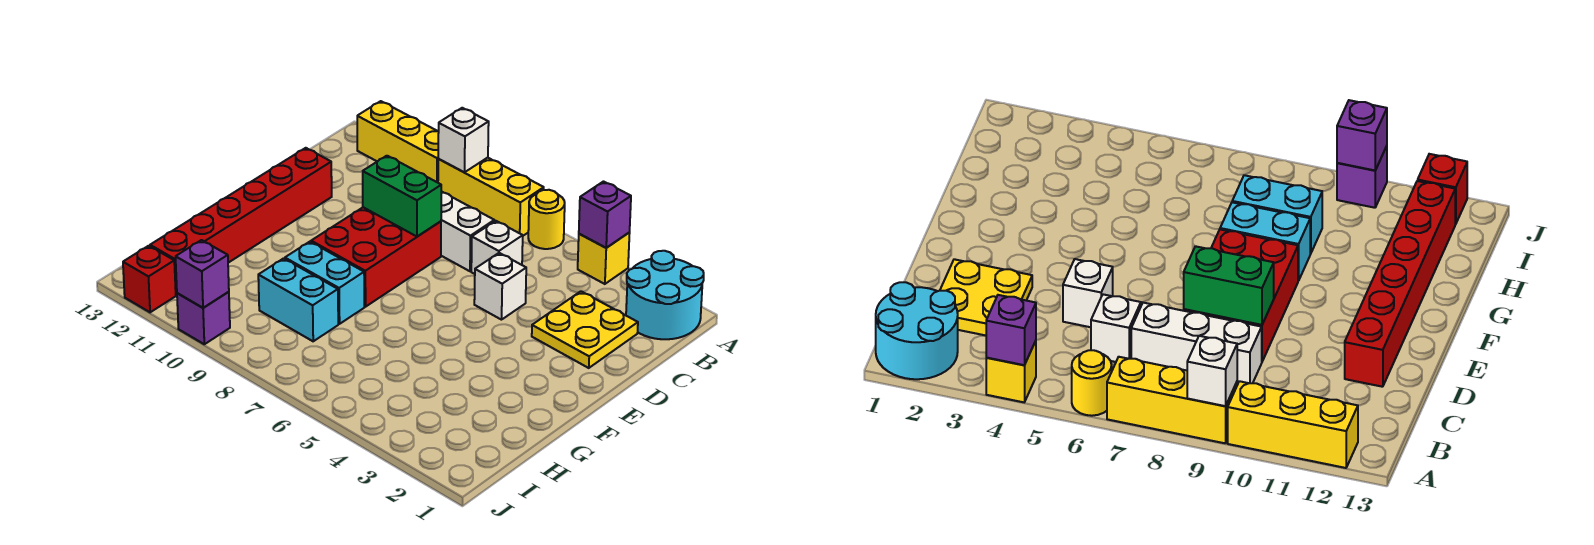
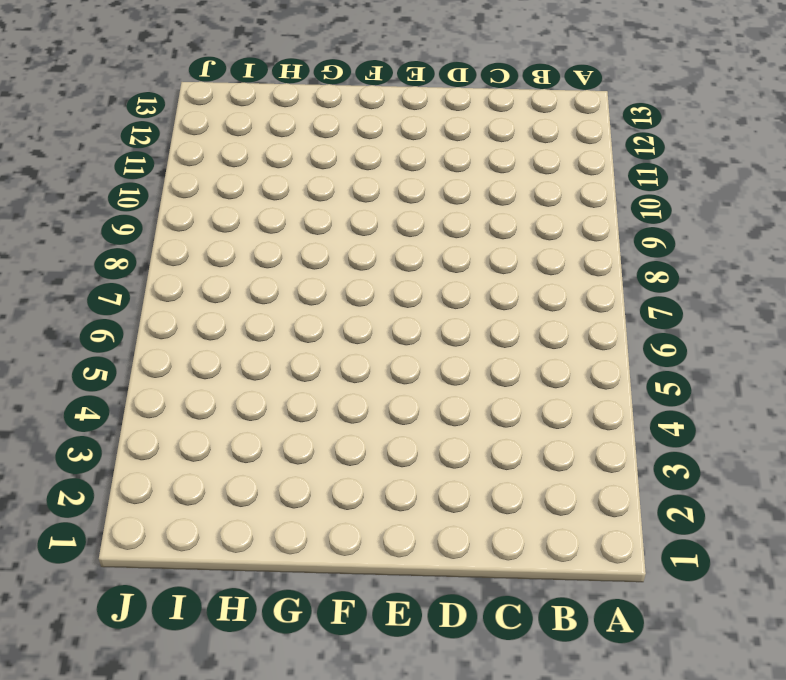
none -> cyan round brick A1:B2 level 1
none -> yellow brick A4 level 1
none -> yellow round brick A6 level 1

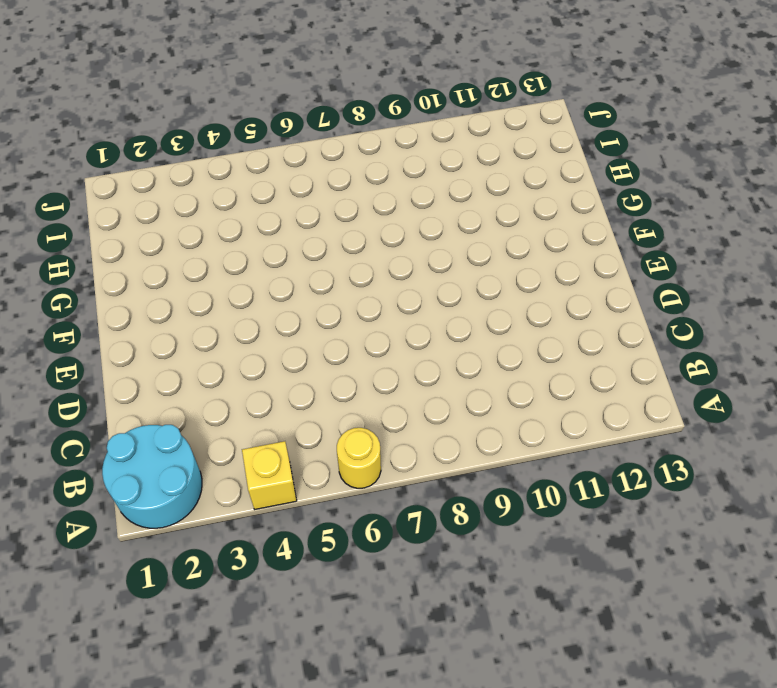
none -> yellow brick A7:A9 level 1
none -> yellow brick A10:A12 level 1
none -> yellow plate C2:D3 level 1

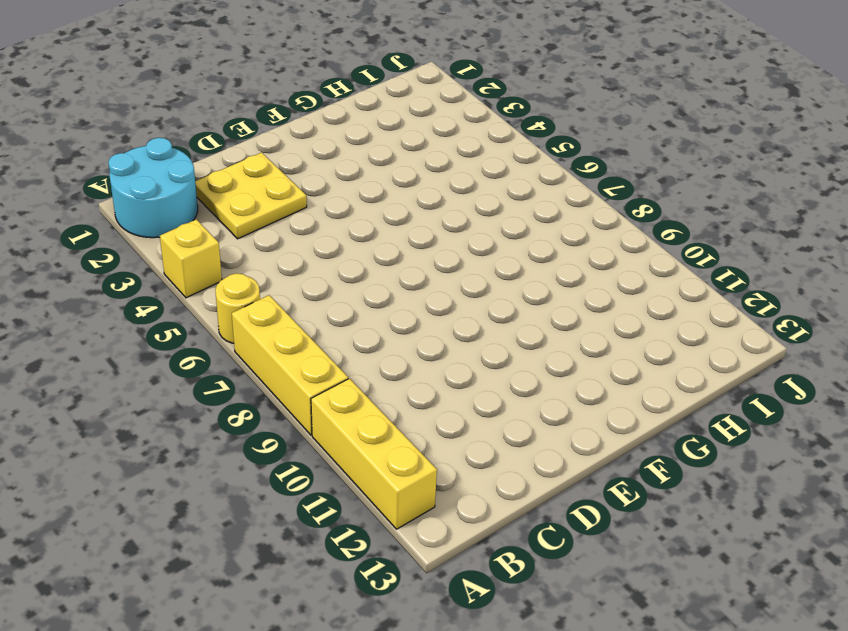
none -> white brick C6 level 1
none -> white brick C7:C9 level 1
none -> white brick D5 level 1

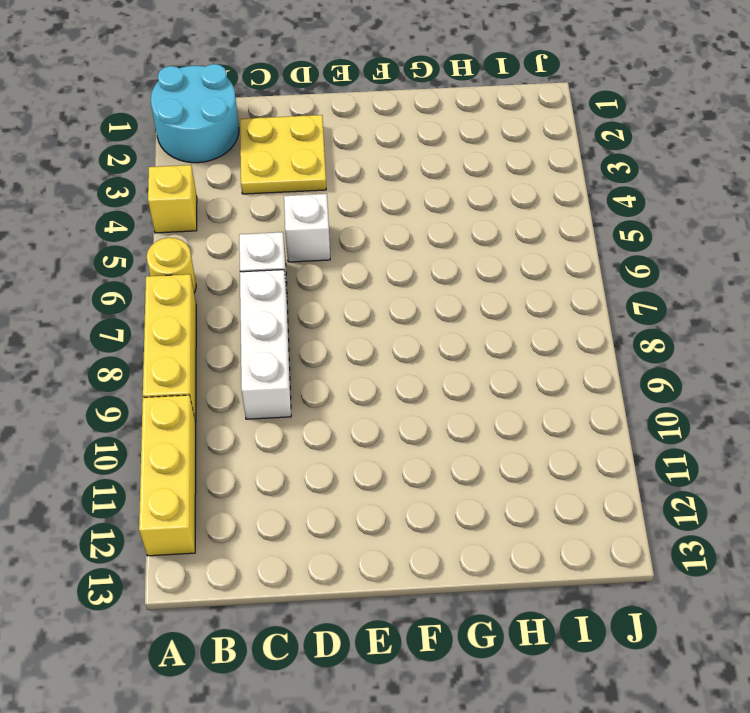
none -> red brick D8:F9 level 1
none -> red brick D12:I12 level 1
none -> cyan brick G8:G9 level 1

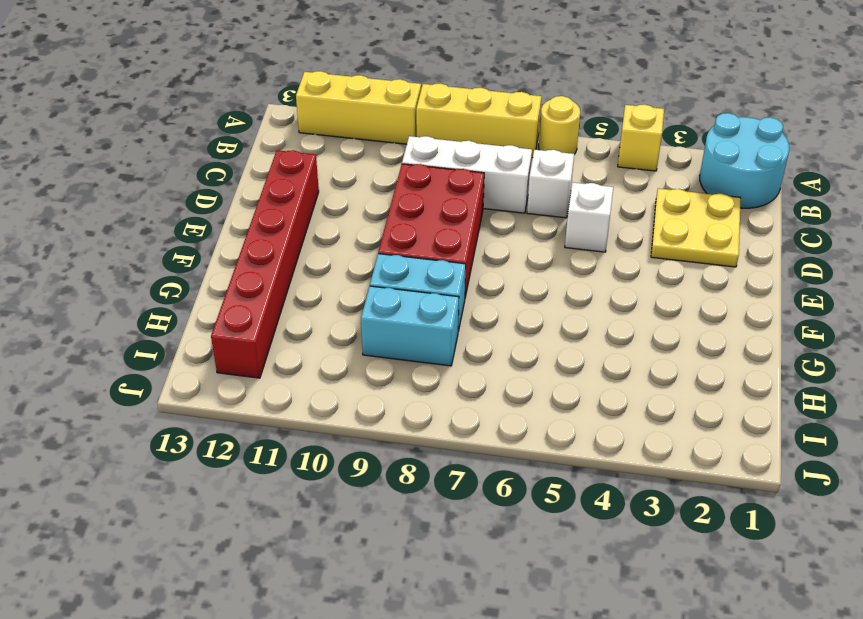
none -> purple brick J10 level 1
none -> red brick J12 level 1
none -> purple brick A4 level 2

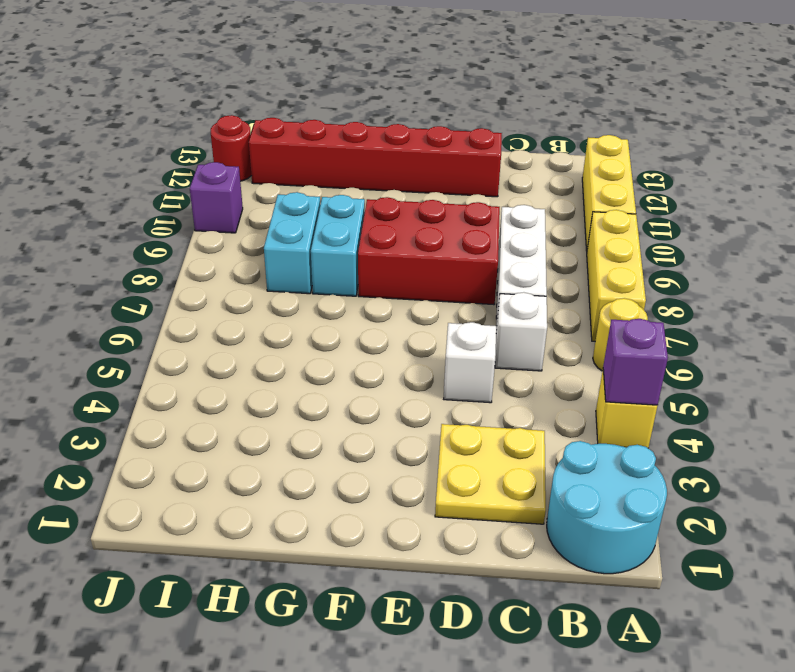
red round brick J12 level 1 -> red brick J12 level 1
none -> white brick A9 level 2
none -> green brick D8:D9 level 2
none -> purple brick J10 level 2

